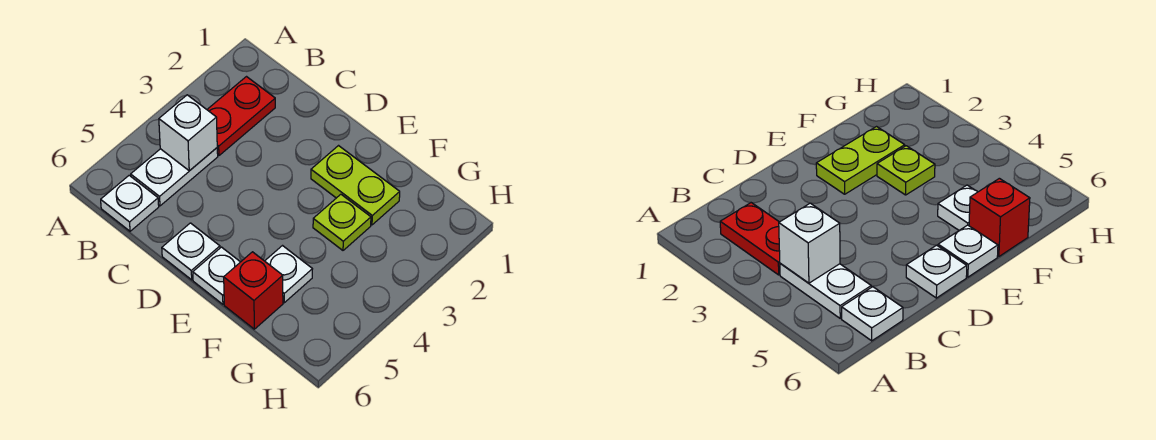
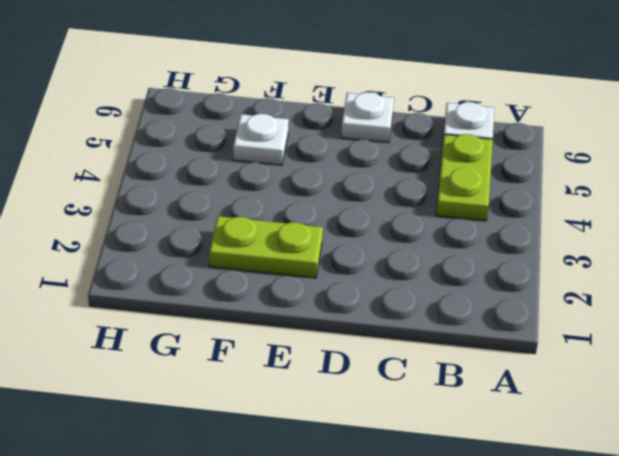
lime plate B4:B5 level 1 -> white plate B4:B5 level 1
none -> red plate B2:B3 level 1
none -> white plate E6 level 1

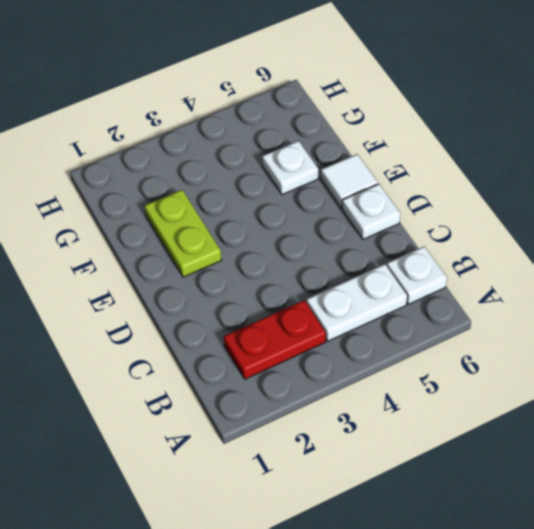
white tile E6 level 1 -> white plate E6 level 1
none -> lime plate F3 level 1
none -> red brick F6 level 1

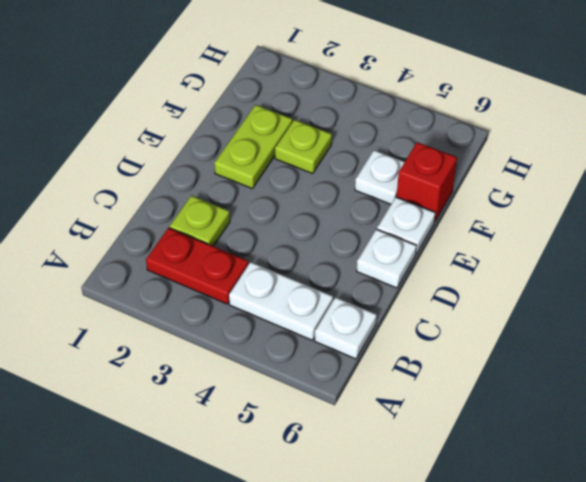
lime plate C2 level 1 -> none
none -> white brick B4 level 2

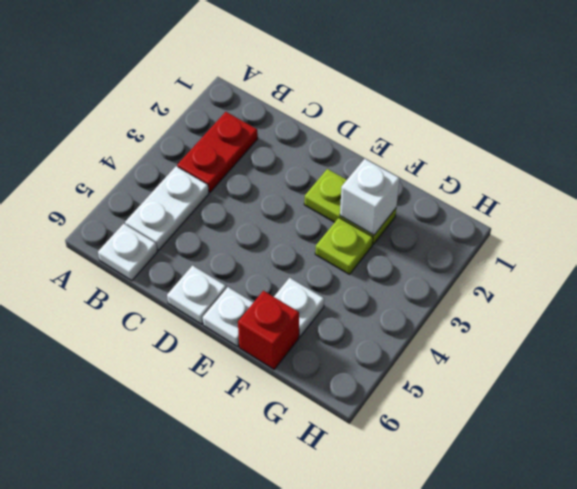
white brick F2 level 2 -> white brick B4 level 2

